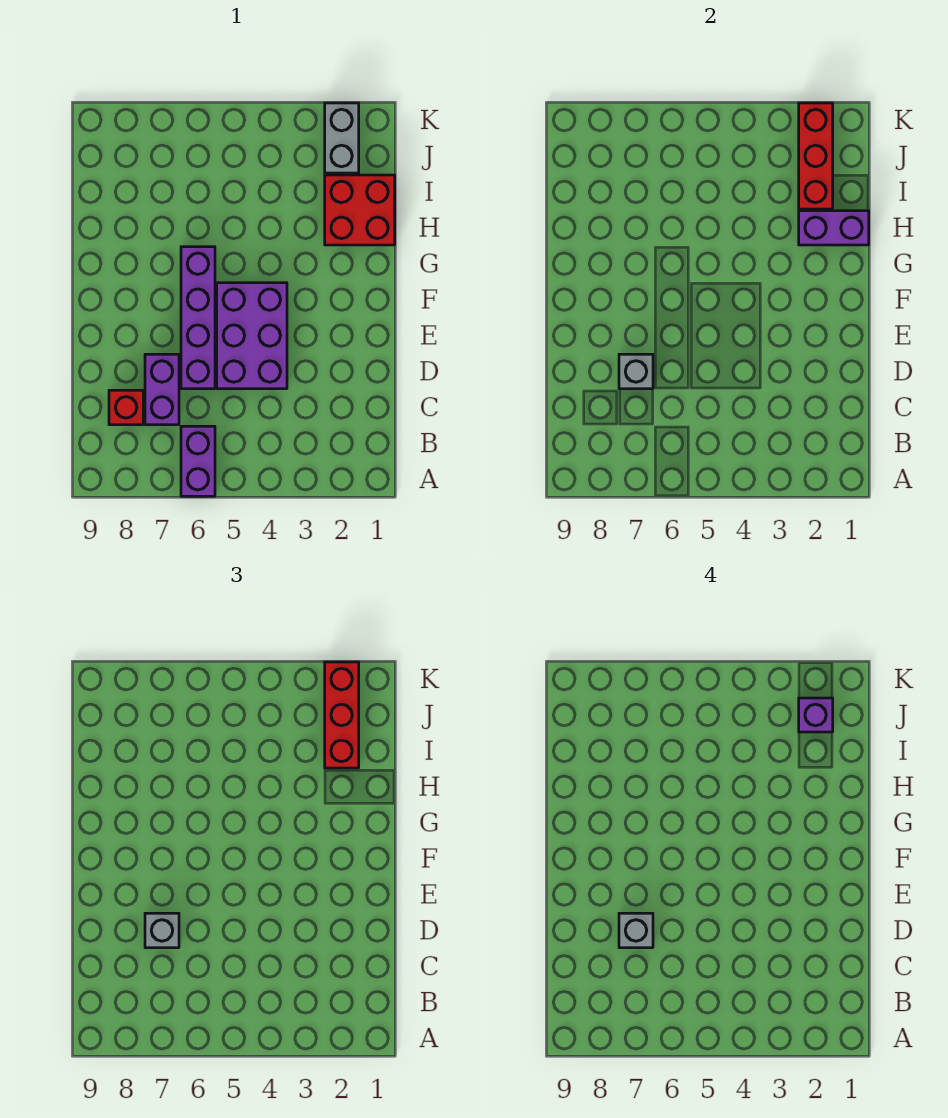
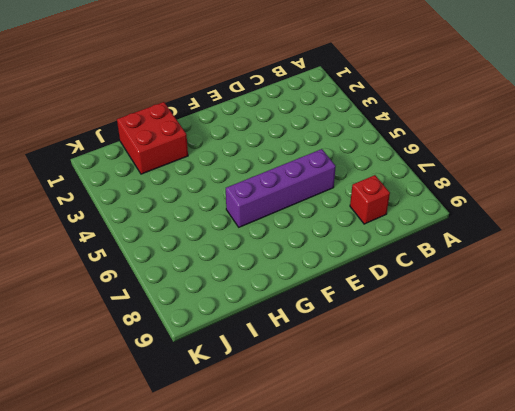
none -> purple brick A6:B6 level 1
none -> purple brick C7:D7 level 1
none -> purple brick D4:F5 level 1

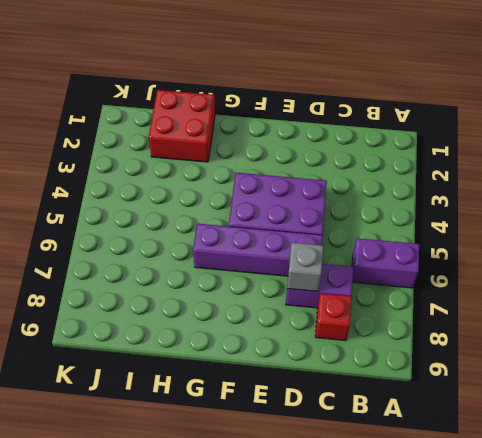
none -> grey brick J2:K2 level 1
none -> purple brick H1:H2 level 2
none -> red brick I2:K2 level 2

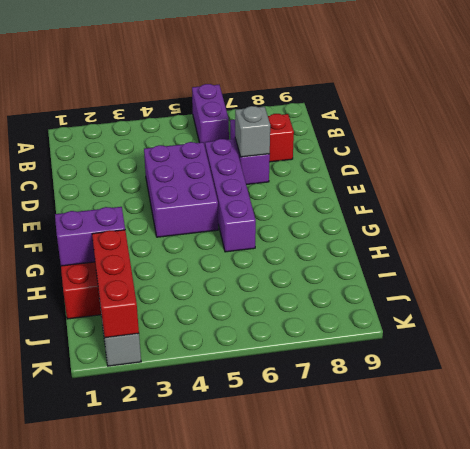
none -> grey brick D7 level 3
none -> red brick I2:K2 level 3
none -> grey brick D7 level 4

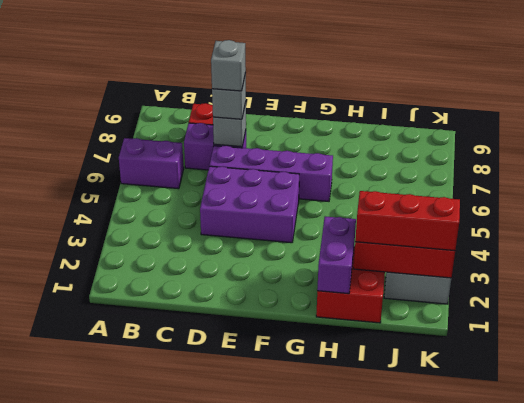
none -> purple brick J2 level 4

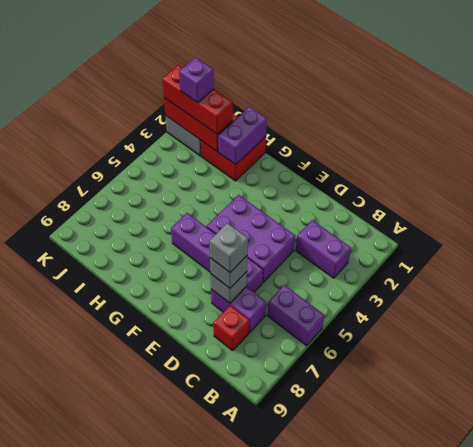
purple brick B3:C3 level 1 -> none

